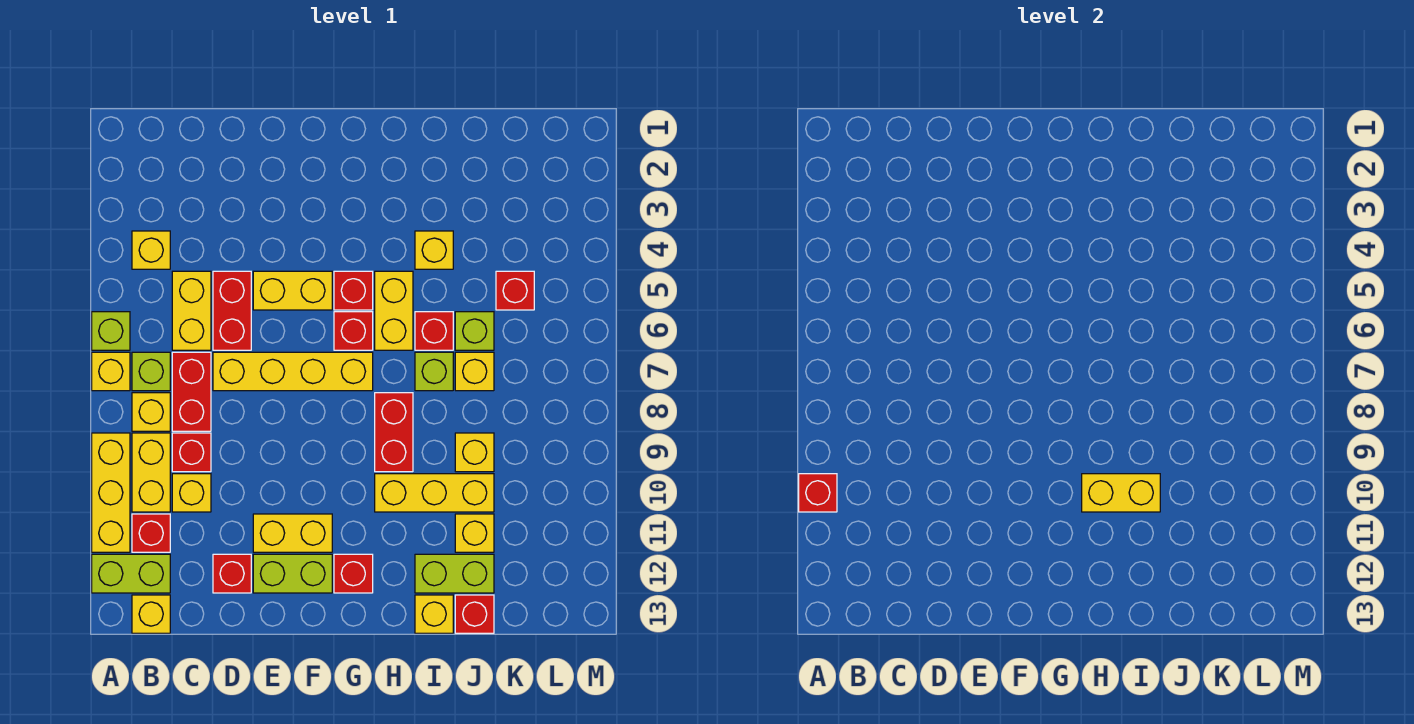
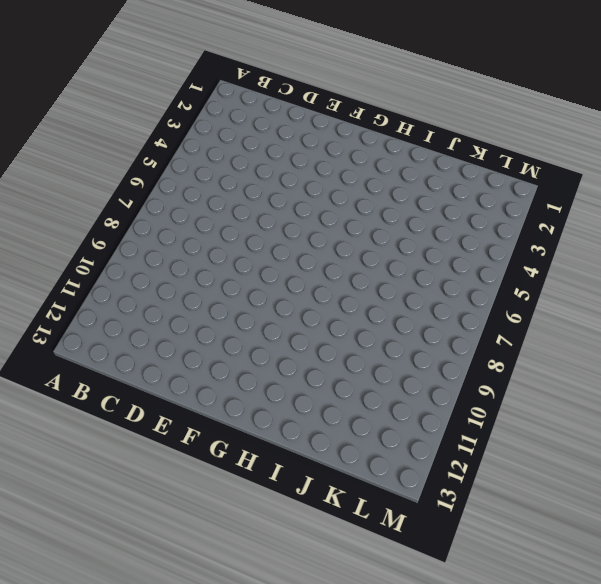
none -> lime brick A6 level 1
none -> yellow brick A7 level 1
none -> yellow brick A9:A11 level 1
none -> lime brick A12:B12 level 1

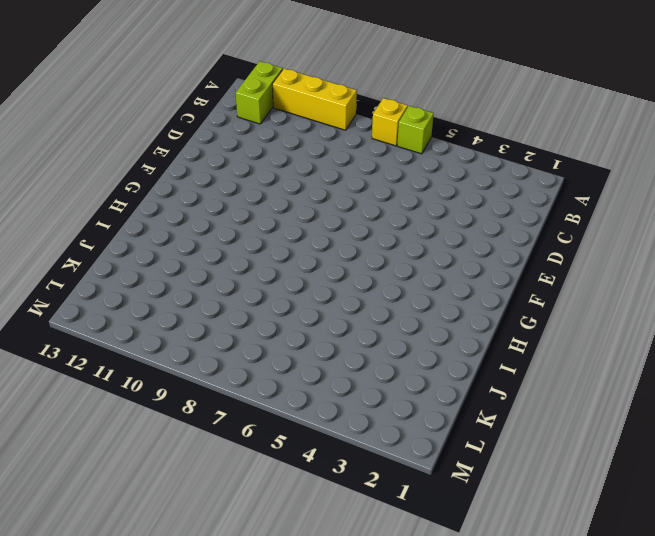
none -> yellow brick B4 level 1
none -> lime brick B7 level 1
none -> yellow brick B8 level 1
none -> yellow brick B9:B10 level 1

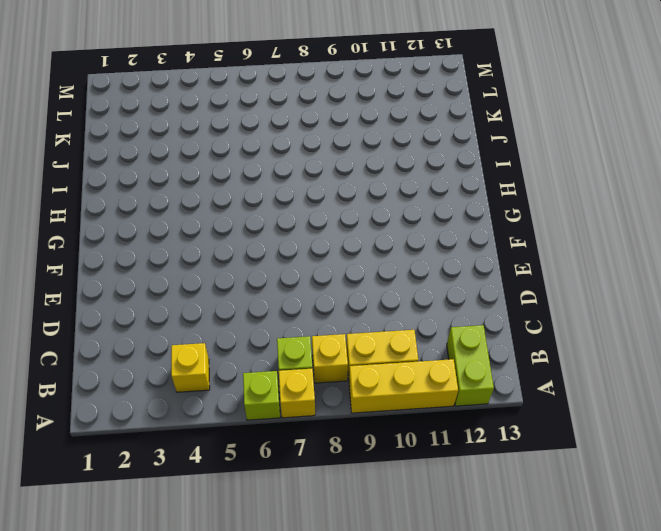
none -> red brick B11 level 1
none -> yellow brick B13 level 1
none -> yellow brick C5:C6 level 1
none -> red brick C7:C8 level 1

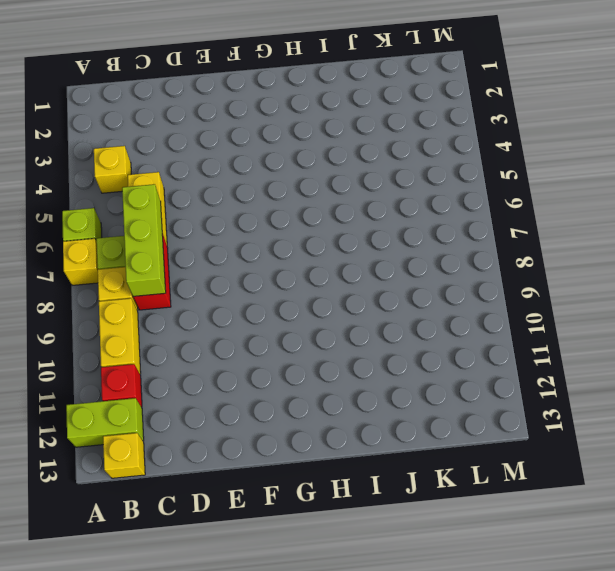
lime brick C6:C8 level 2 -> none
none -> yellow brick A9:A11 level 1
none -> red brick C9 level 1
none -> yellow brick C10 level 1
none -> red brick D5:D6 level 1

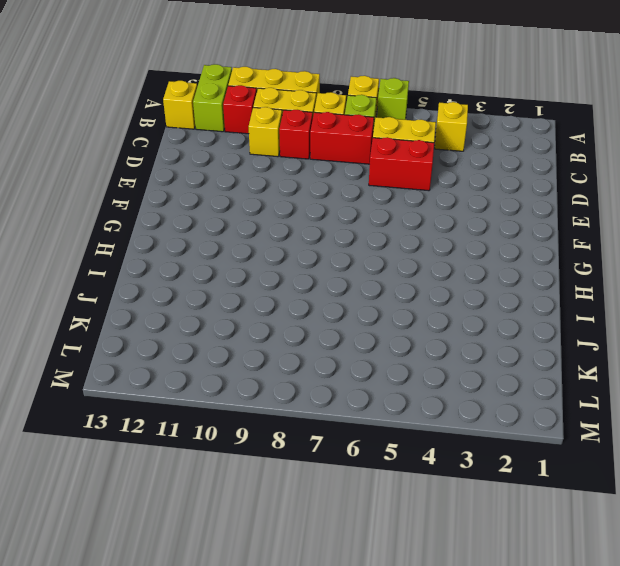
none -> yellow brick D7:G7 level 1
none -> red brick D12 level 1
none -> yellow brick E5:F5 level 1
none -> yellow brick E11:F11 level 1

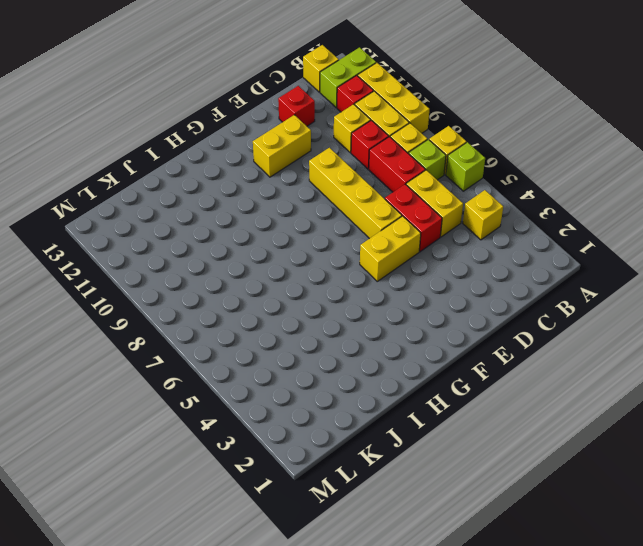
yellow brick E6:E9 level 1 -> yellow brick D7:G7 level 1
none -> lime brick E12:F12 level 1
none -> red brick G5 level 1
none -> red brick G6 level 1
none -> red brick G12 level 1

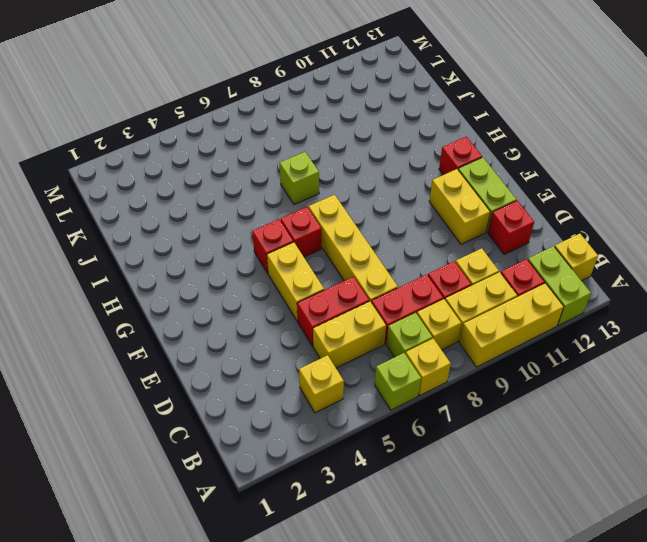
none -> yellow brick H5:H6 level 1
none -> red brick H8:H9 level 1
none -> yellow brick H10:J10 level 1
none -> yellow brick I4 level 1

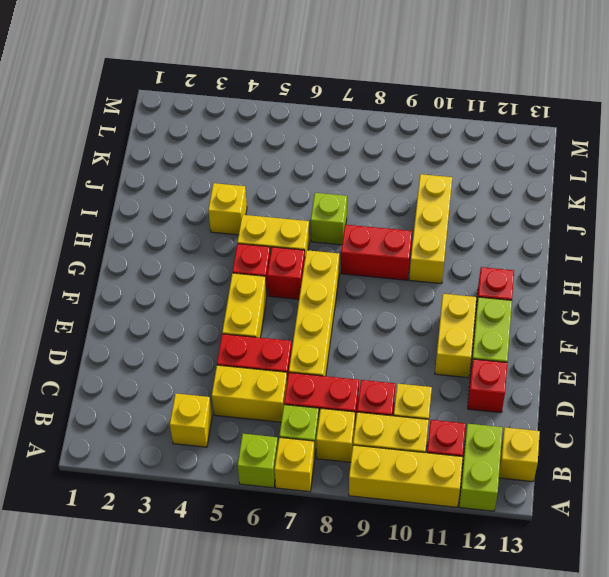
none -> red brick I6 level 1
none -> lime brick I12:J12 level 1
none -> yellow brick I13 level 1
none -> lime brick J6 level 1

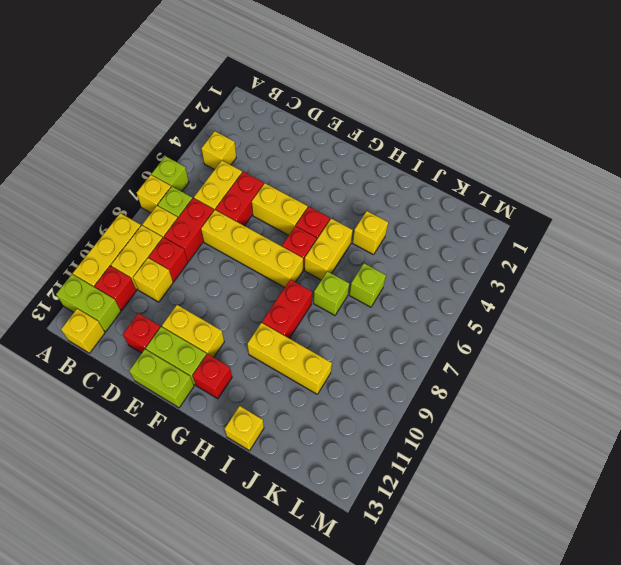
lime brick E13:F13 level 1 -> lime brick I12:J12 level 1
none -> red brick I6 level 1
none -> yellow brick J7 level 1
none -> yellow brick J9 level 1
none -> yellow brick J11 level 1

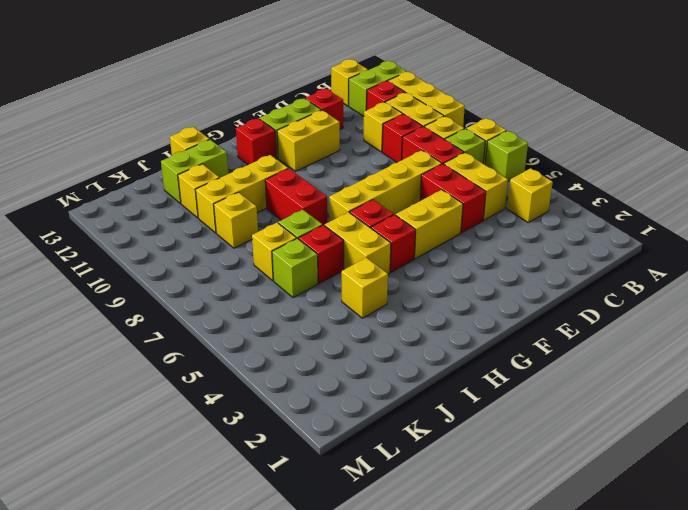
none -> red brick J13 level 1
none -> red brick K5 level 1
none -> red brick A10 level 2
none -> yellow brick H10:I10 level 2

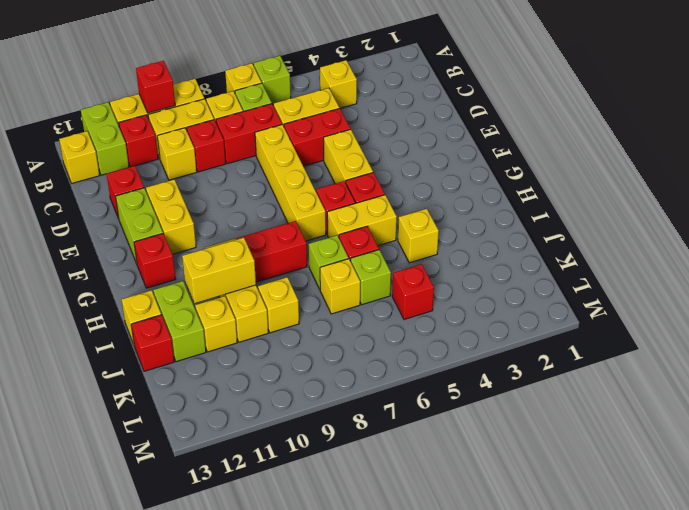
yellow brick I10:I11 level 2 -> yellow brick H10:I10 level 2

